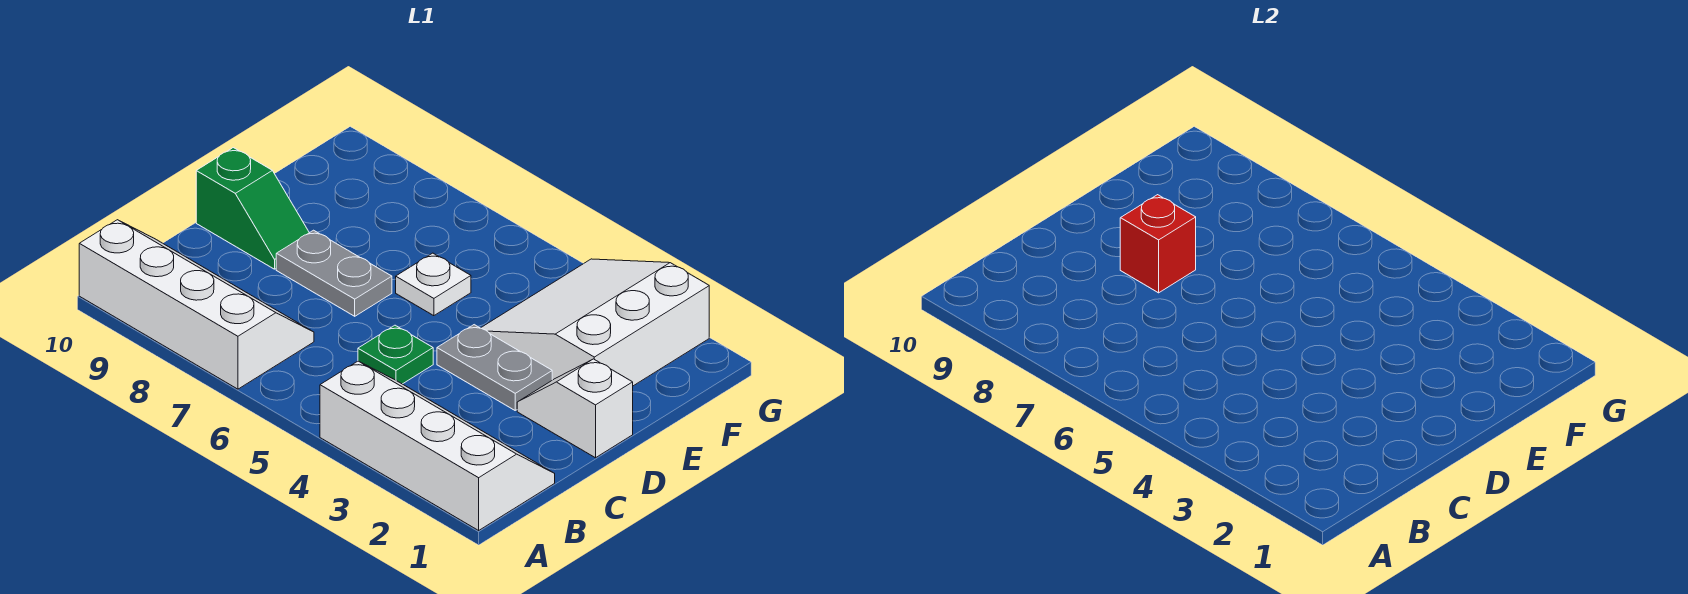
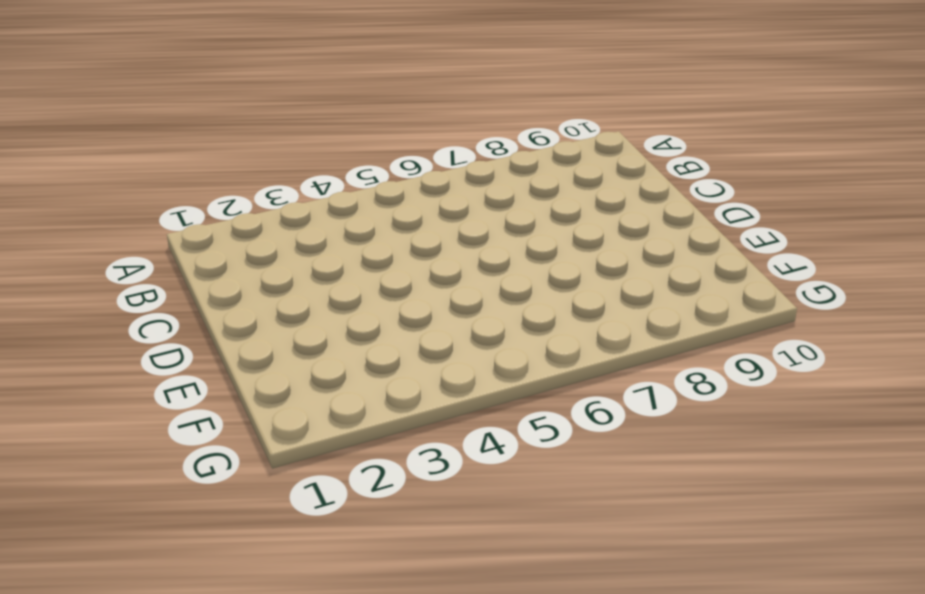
none -> white slope A1:B4 level 1 top A
none -> white slope A7:B10 level 1 top A

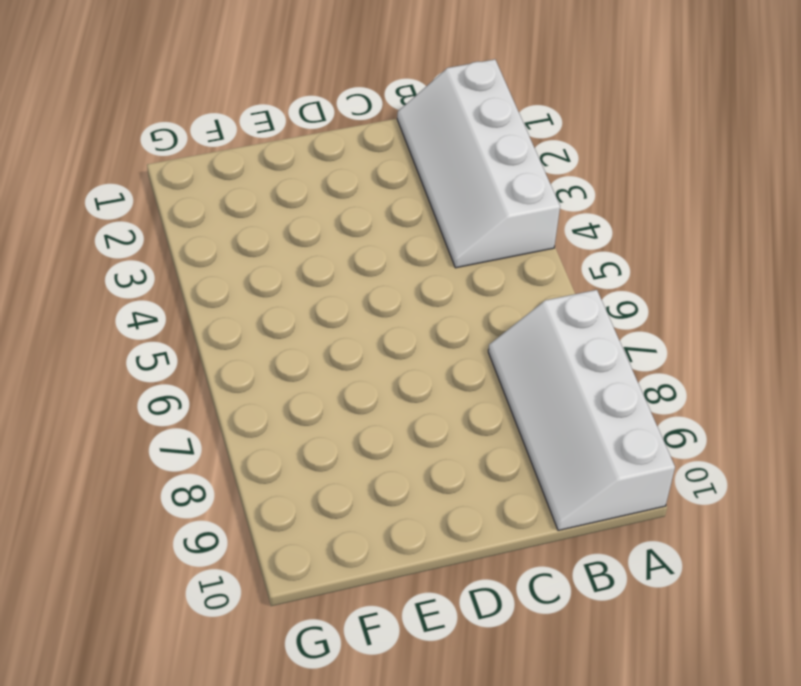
none -> green plate C5 level 1
none -> white slope D1:D2 level 1 top 1

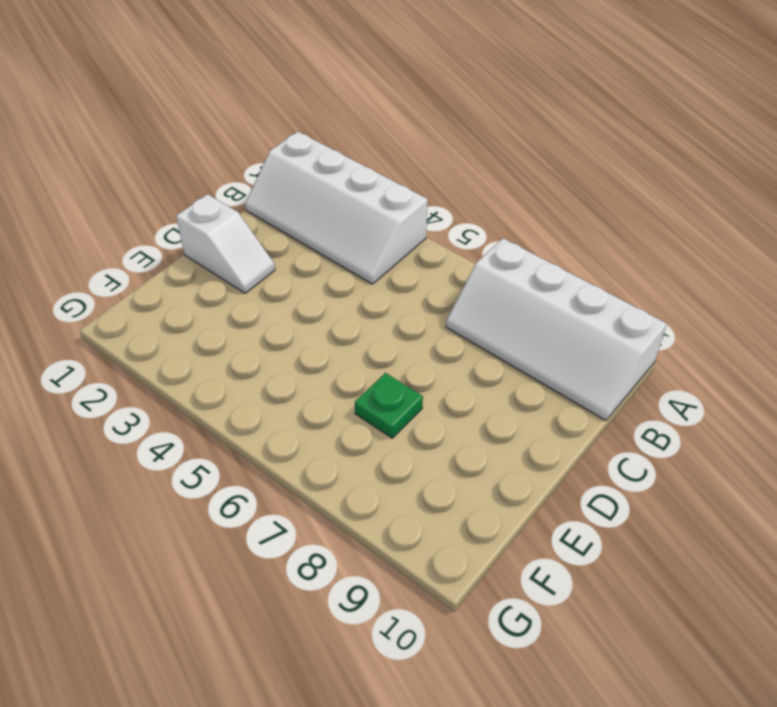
green plate E7 level 1 -> green plate C5 level 1
none -> grey plate D3:D4 level 1
none -> grey plate D7:D8 level 1

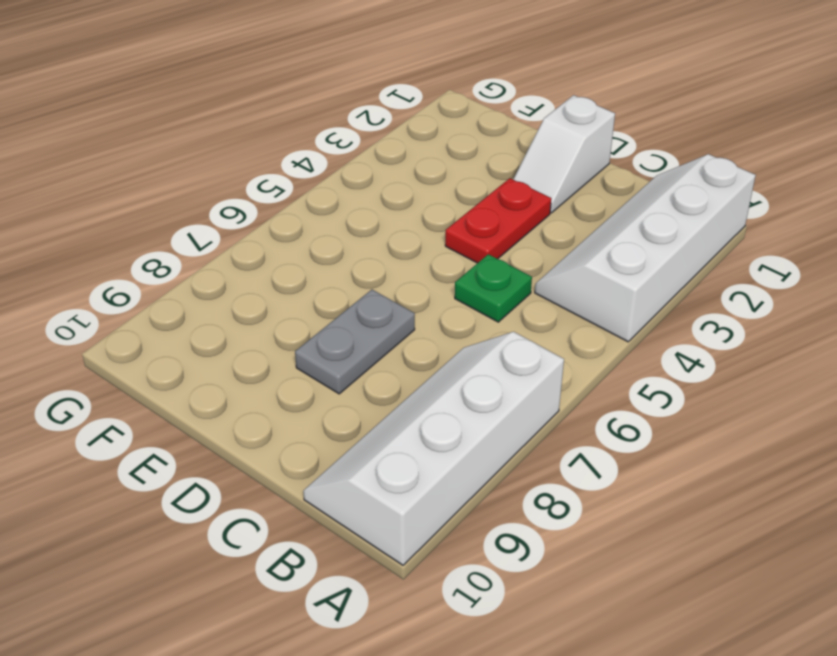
red plate D3:D4 level 1 -> grey plate D3:D4 level 1
none -> green slope D9:D10 level 1 top 10
none -> white slope E2:G4 level 1 top 2

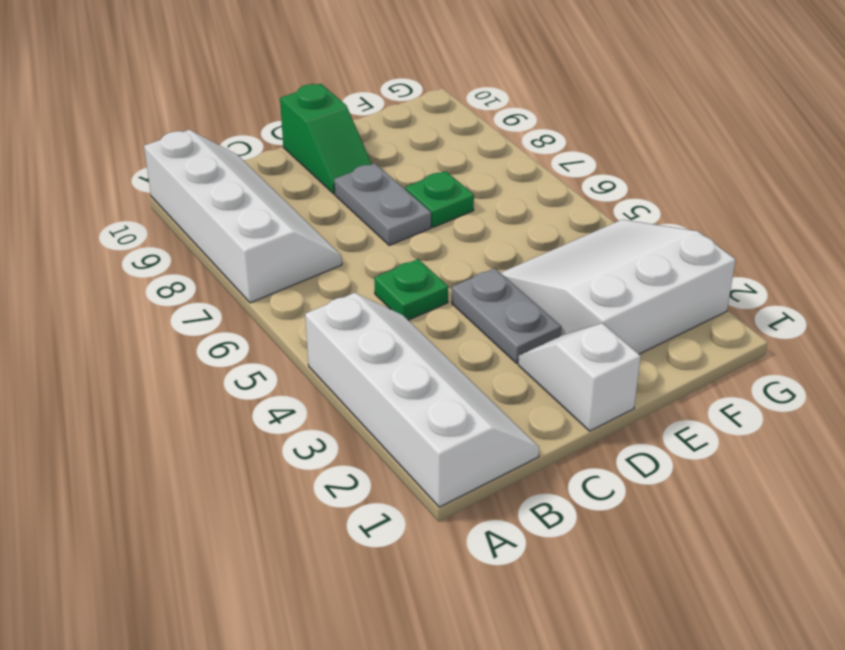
green plate E7 level 1 -> none
none -> white plate E6 level 1
none -> red brick D8 level 2

